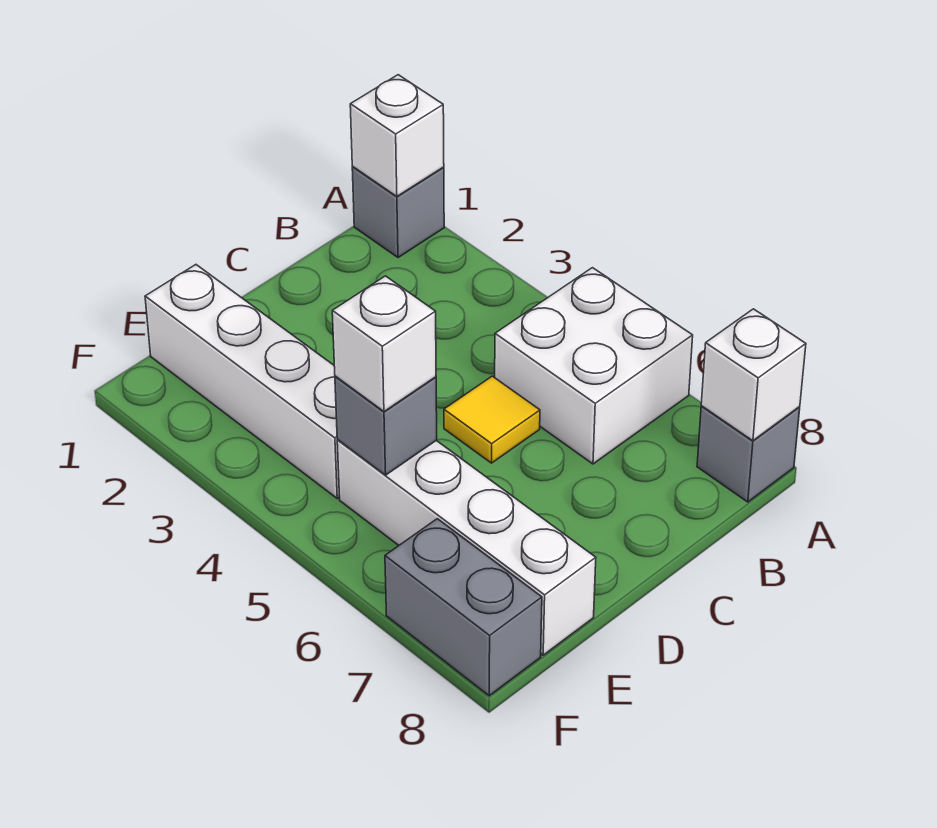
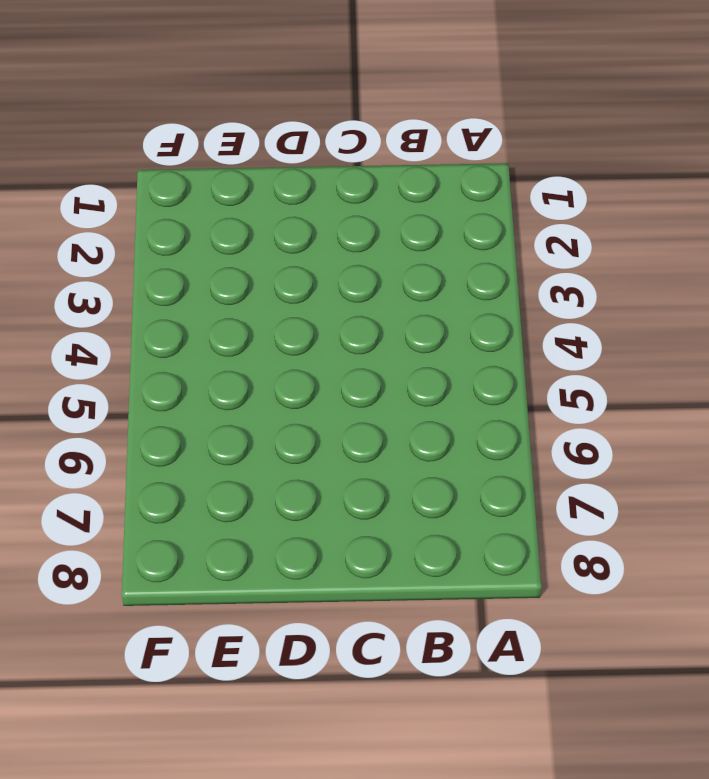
none -> grey brick A1 level 1
none -> white brick A5:B6 level 1

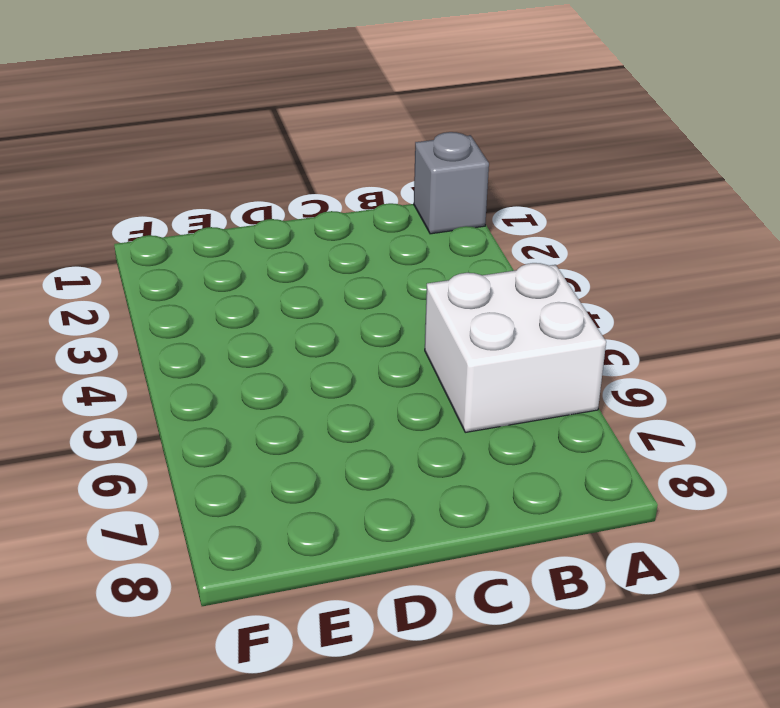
none -> grey brick A8 level 1
none -> yellow tile C5 level 1

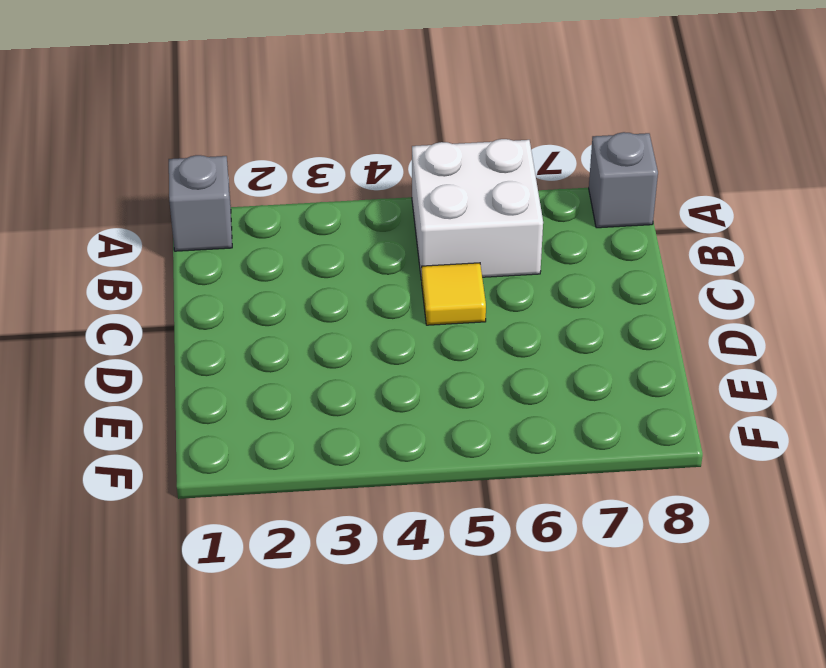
none -> white brick E1:E4 level 1
none -> white brick E5:E8 level 1

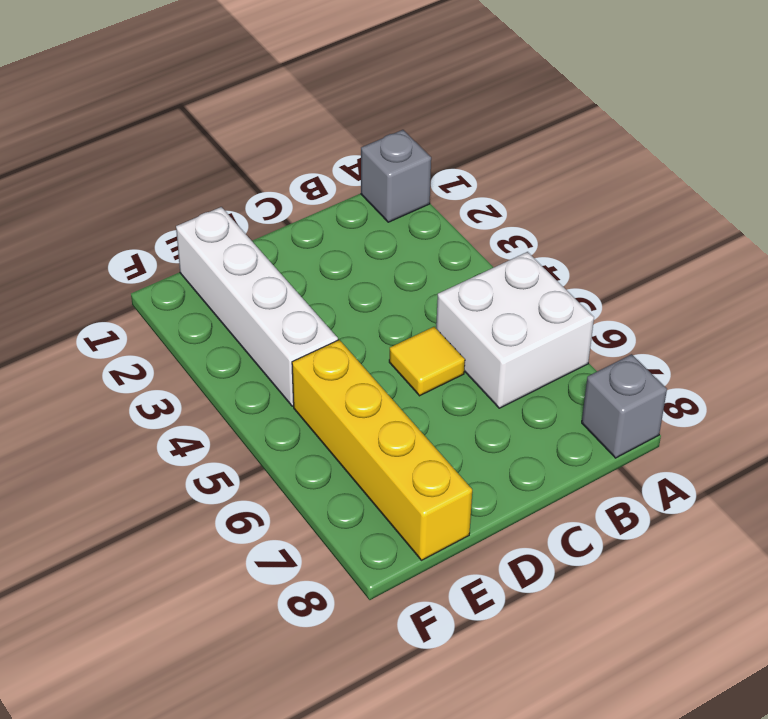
yellow brick E5:E8 level 1 -> white brick E5:E8 level 1
none -> grey brick F7:F8 level 1
none -> white brick A1 level 2

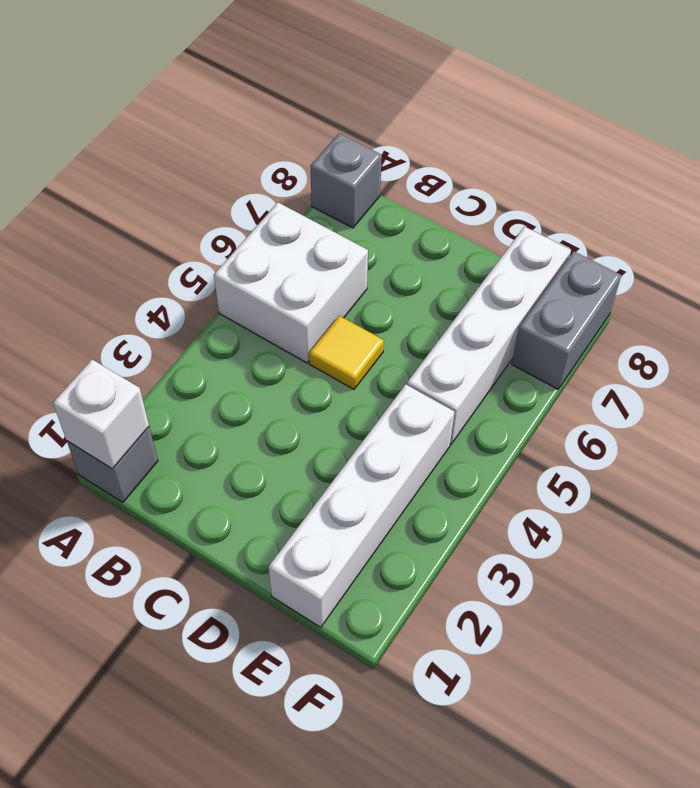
none -> white brick A8 level 2
none -> grey brick E5 level 2

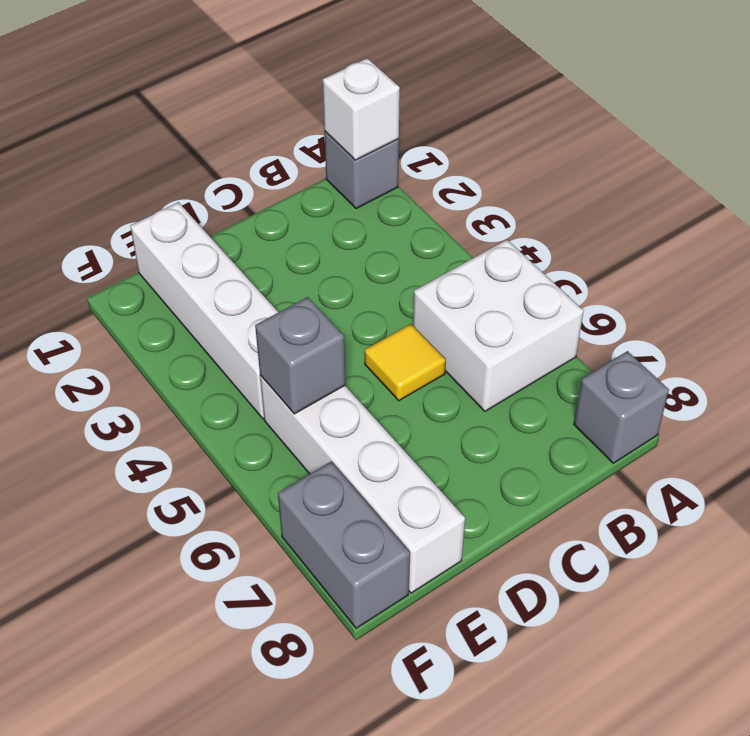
none -> white brick A8 level 2
none -> white brick E5 level 3

